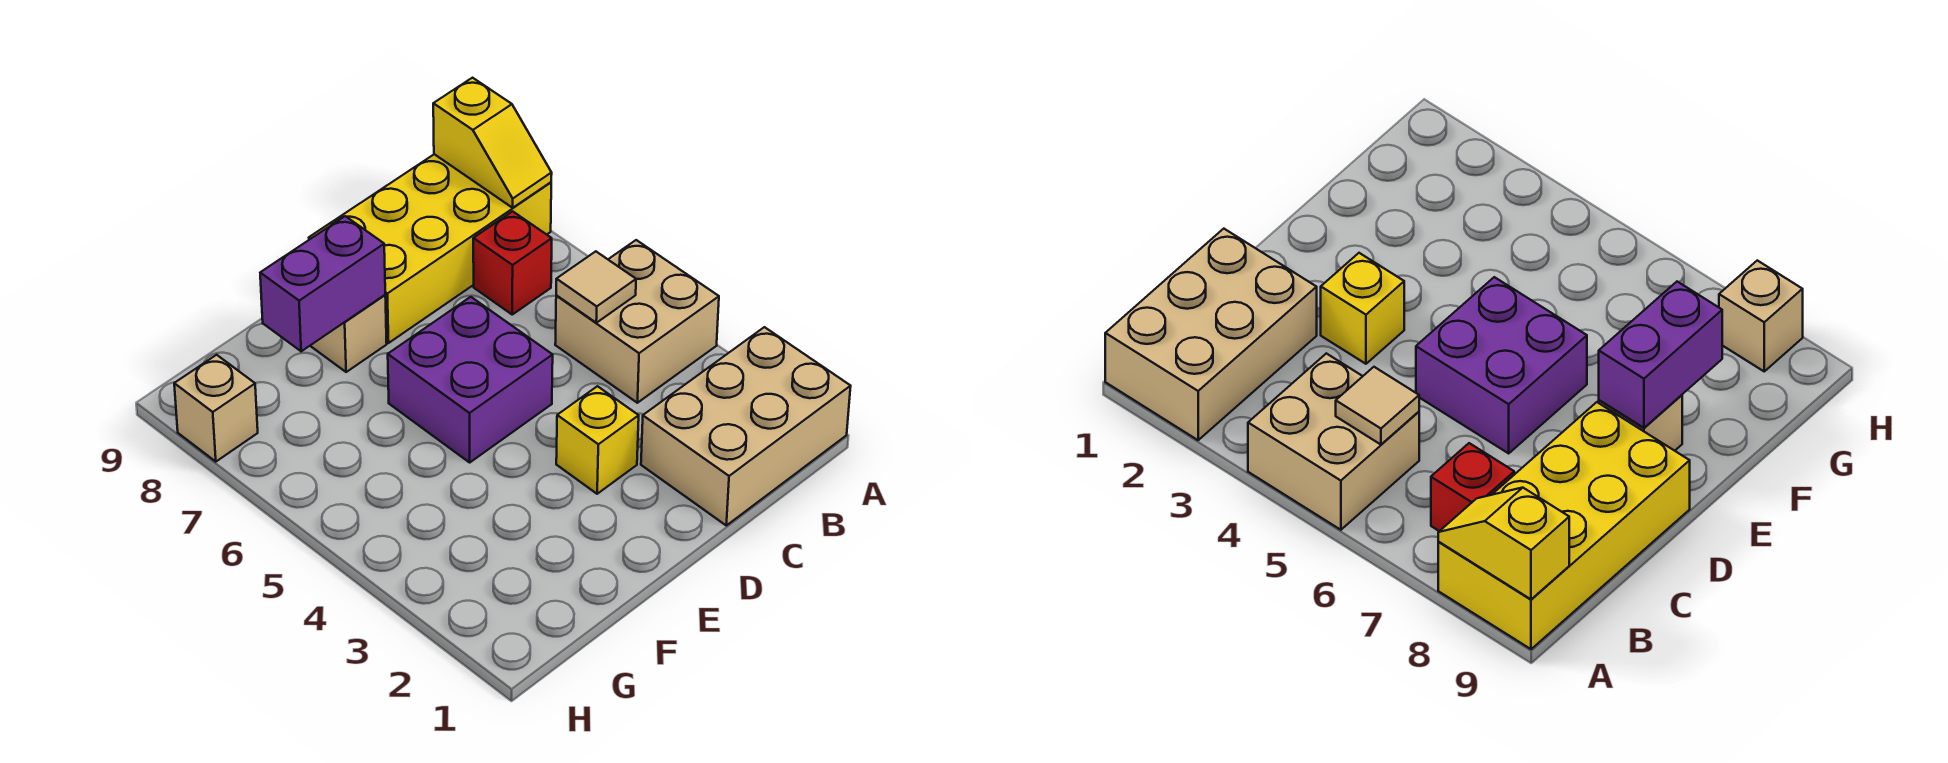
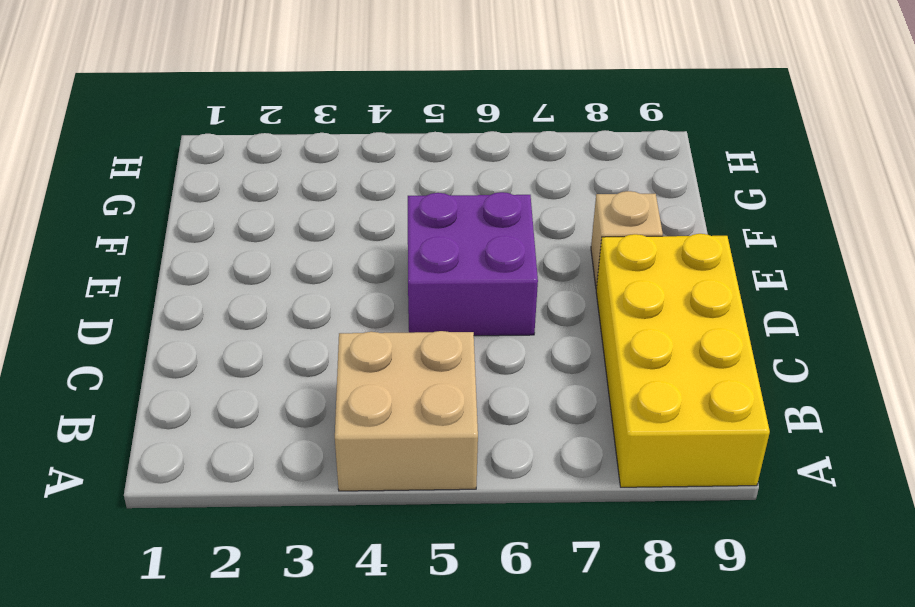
none -> tan brick A1:C2 level 1
none -> red brick B7 level 1

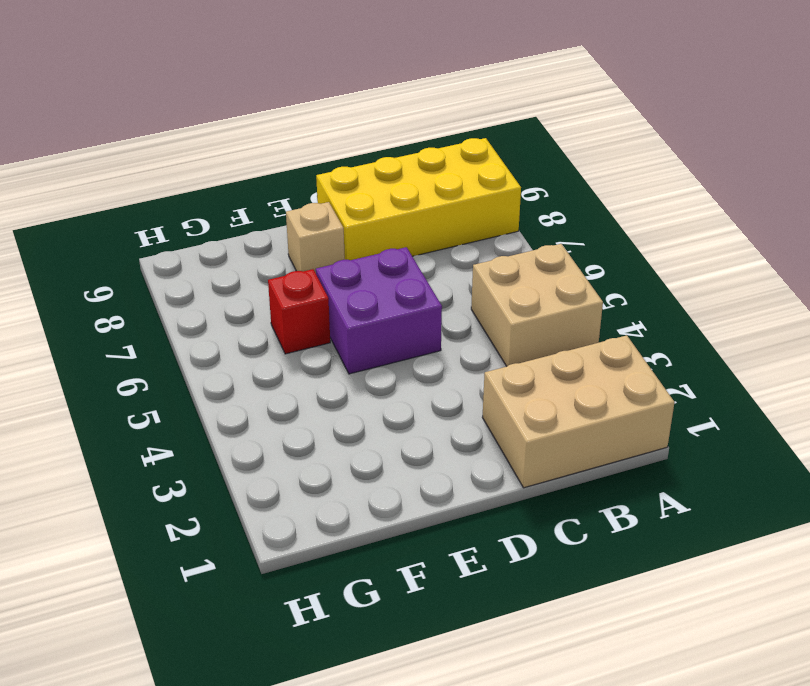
red brick F6 level 1 -> red brick B7 level 1
none -> yellow brick D3 level 1
none -> tan brick H8 level 1

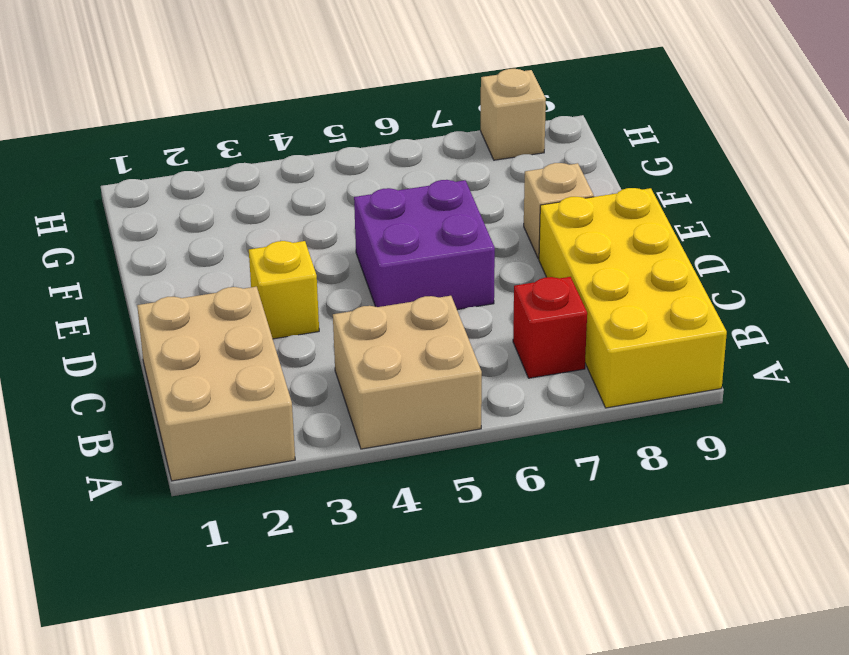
none -> yellow slope A8:A9 level 2 top 9
none -> tan tile B5 level 2

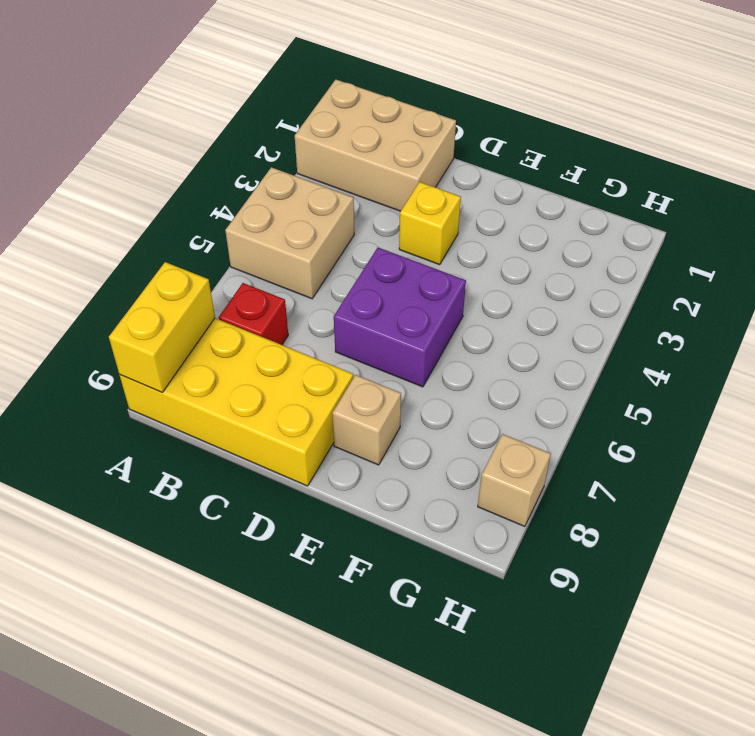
yellow brick A8:A9 level 2 -> yellow slope A8:A9 level 2 top 9
none -> tan tile B5 level 2
none -> purple brick E8:F8 level 2

